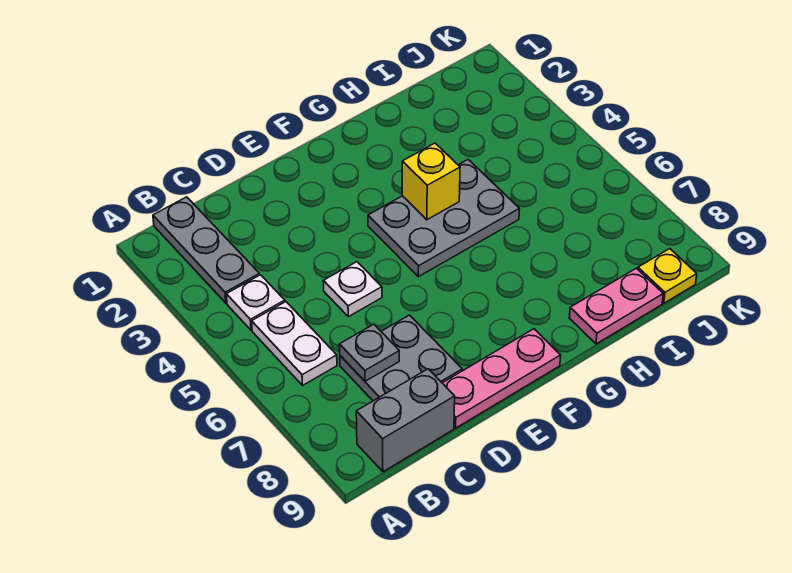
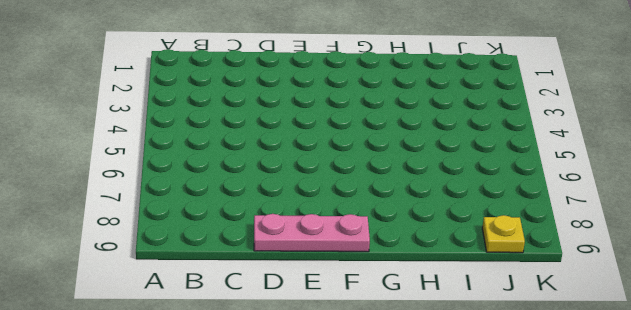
none -> grey plate B1:B3 level 1
none -> white plate B4 level 1
none -> white plate B5:B6 level 1

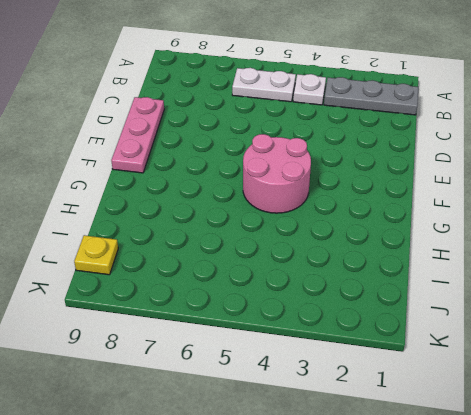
pink round brick F4:G5 level 1 -> grey plate F4:H5 level 1
none -> grey brick B9:C9 level 1
none -> grey plate C7:D8 level 1
none -> white plate D5 level 1

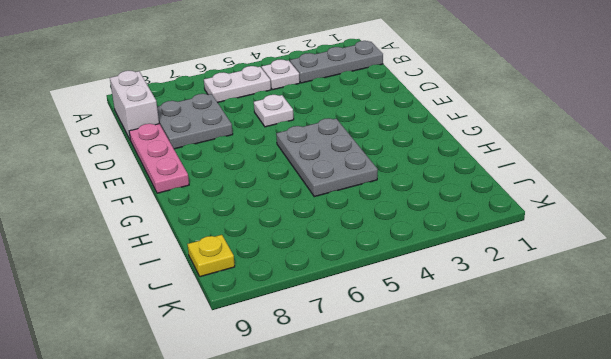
white brick B9:C9 level 1 -> grey brick B9:C9 level 1
none -> pink plate H9:I9 level 1
none -> grey plate C7 level 2
none -> yellow brick G4 level 2

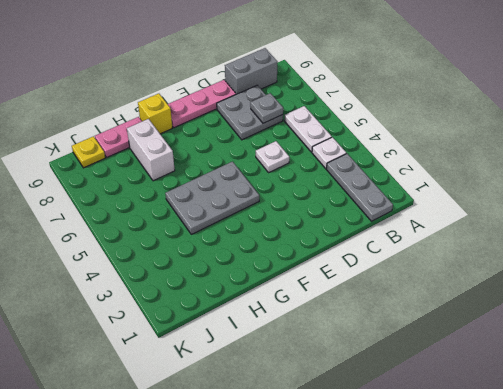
yellow brick G9 level 1 -> yellow brick G4 level 2
white brick H7:H8 level 1 -> none

